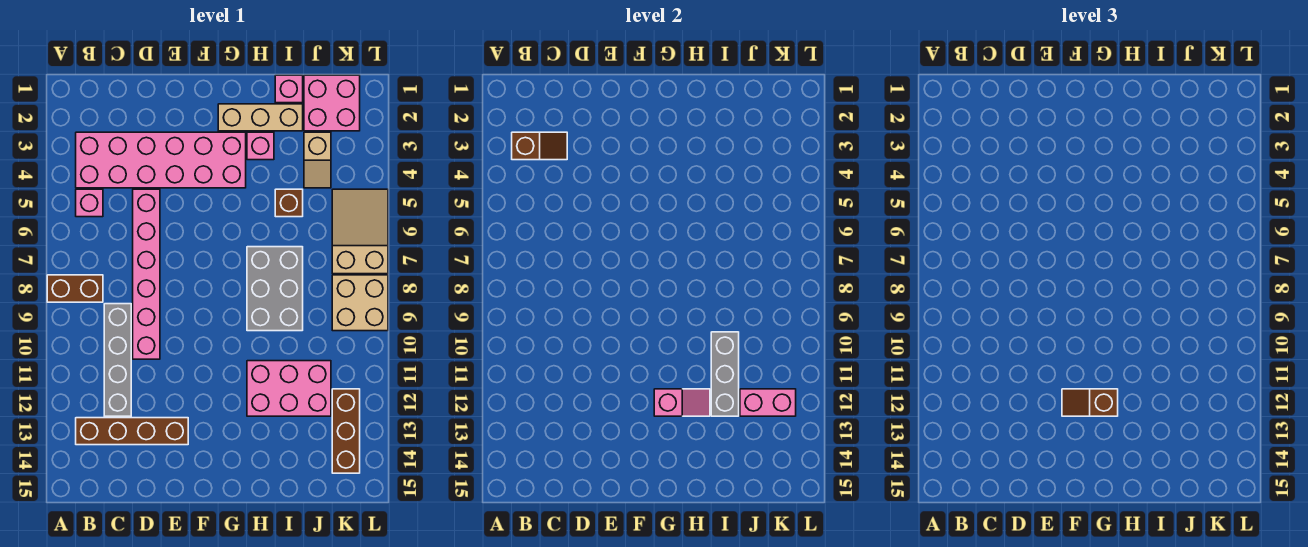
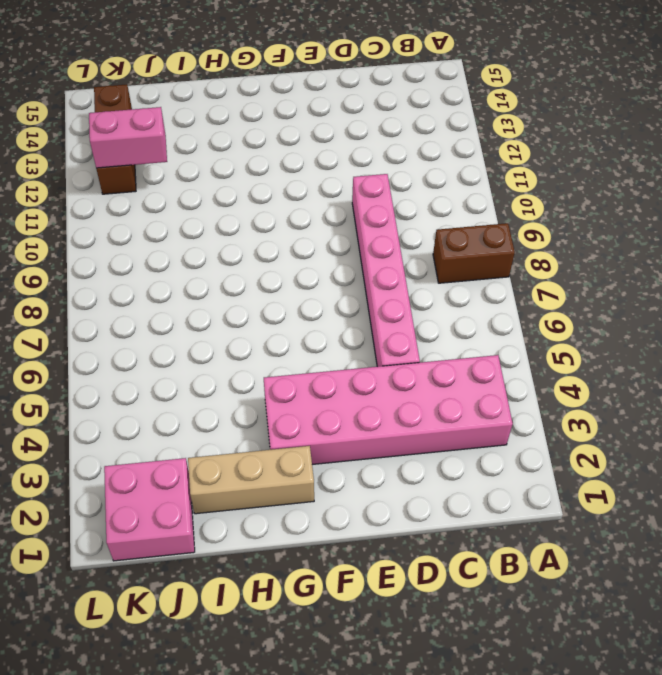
none -> pink brick B5 level 1
none -> brown brick B13:E13 level 1
none -> grey brick C9:C12 level 1

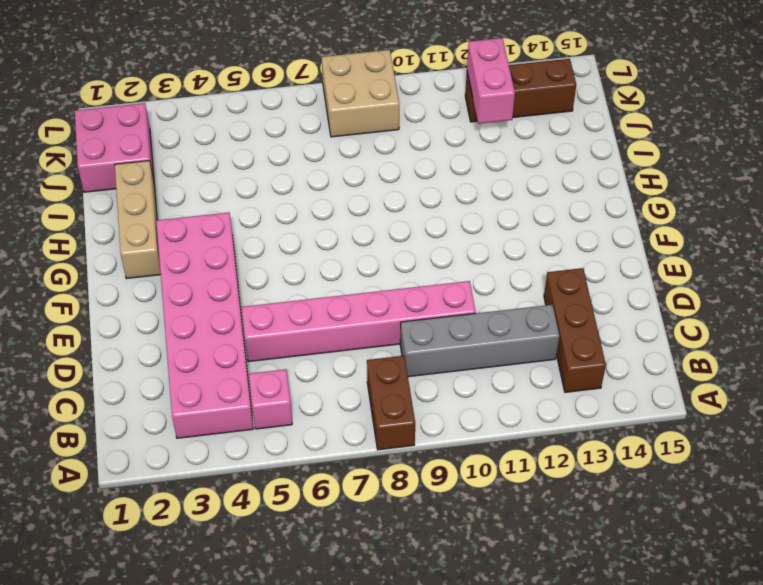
brown brick B13:D13 level 1 -> brown brick B13:E13 level 1
none -> pink brick H3 level 1
none -> grey brick H7:I9 level 1
none -> pink brick H11:J12 level 1

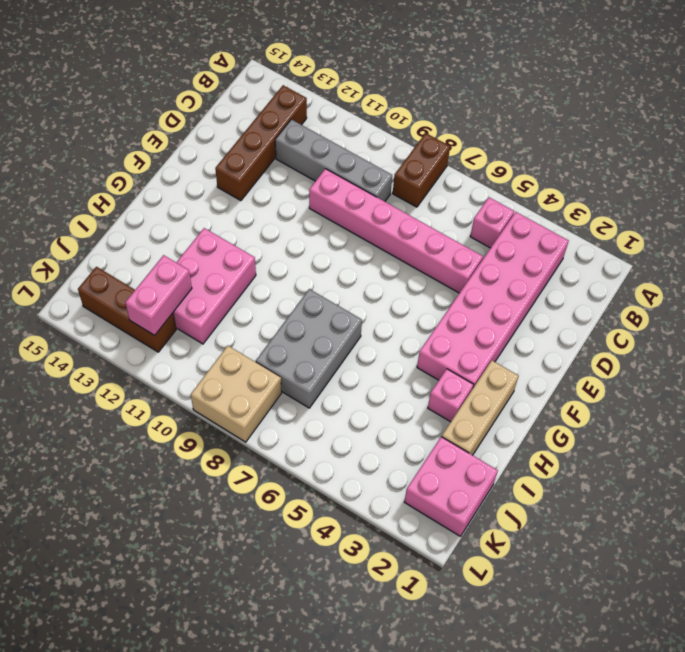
grey brick H7:J8 level 1 -> grey brick H7:I9 level 1
none -> pink brick I1 level 1
none -> brown brick I5 level 1
none -> tan slope J3:J4 level 1 top 3

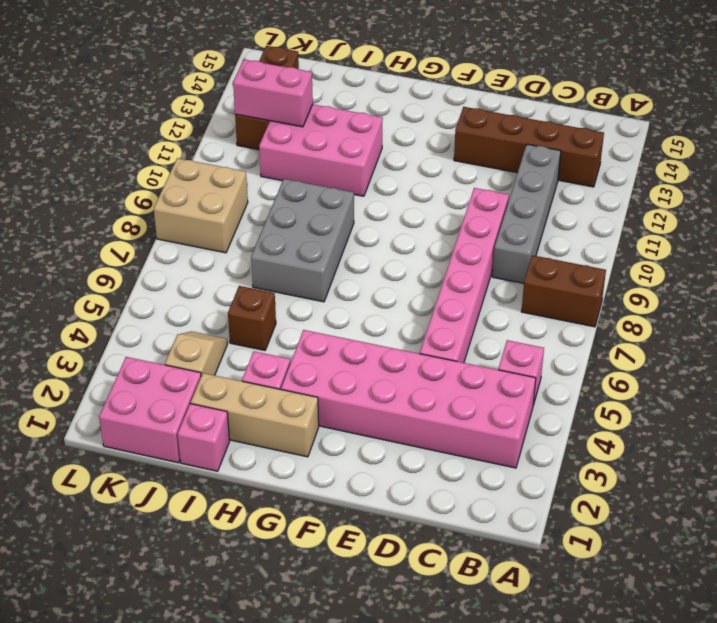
none -> tan slope K5:L7 level 1 top 7
none -> brown slope B3:C3 level 2 top B
none -> pink slope G12:H12 level 2 top G

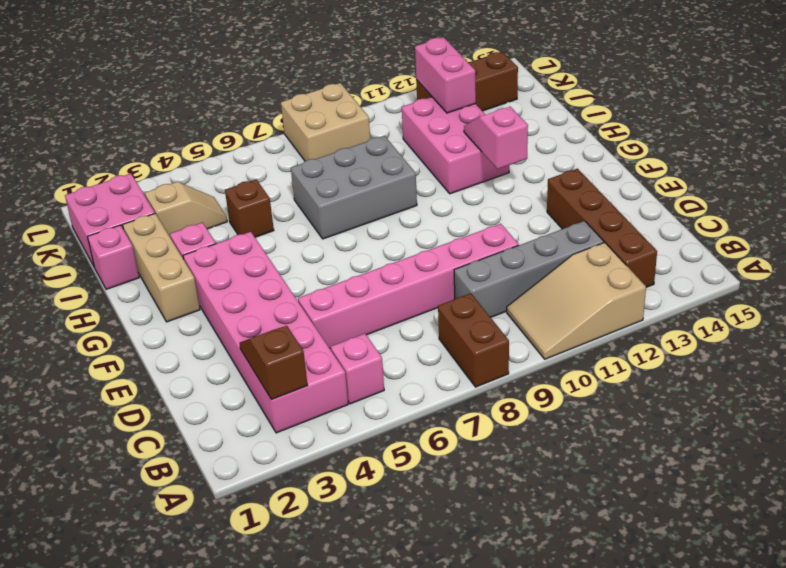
tan slope A10:B12 level 1 top 12 -> tan slope K5:L7 level 1 top 7
none -> grey brick I10:I12 level 2
none -> brown slope F12:G12 level 3 top G

